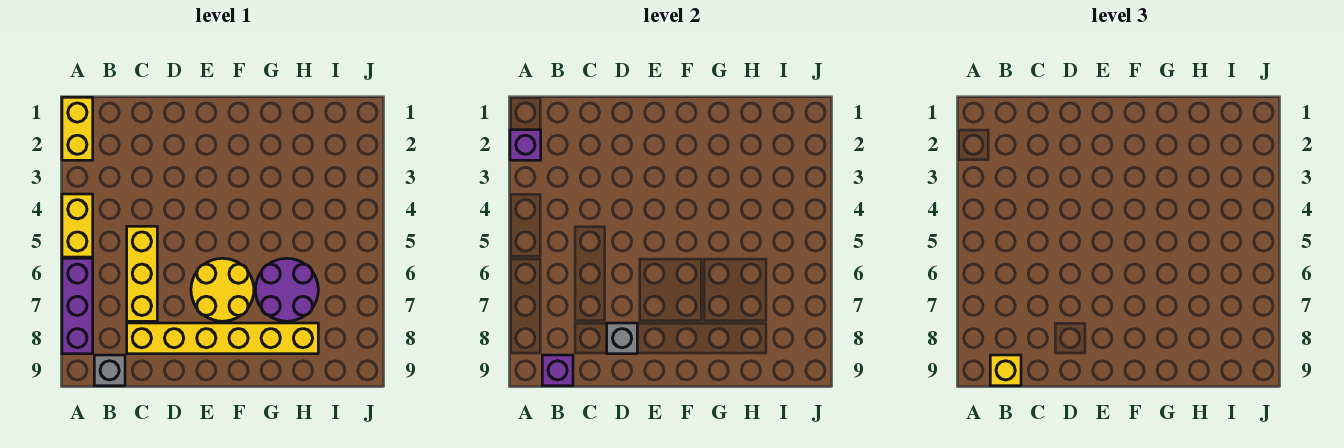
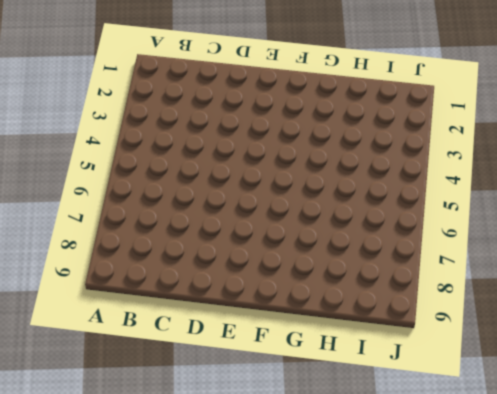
none -> yellow brick A1:A2 level 1
none -> yellow brick A4:A5 level 1
none -> purple brick A6:A8 level 1

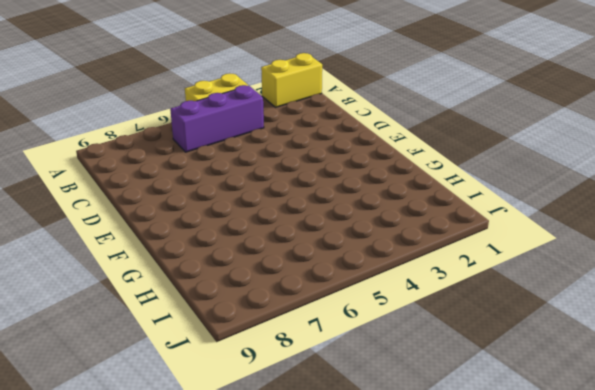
purple brick B4:B6 level 1 -> purple brick A6:A8 level 1
none -> grey brick B9 level 1
none -> yellow brick C5:C7 level 1
none -> yellow brick C8:H8 level 1

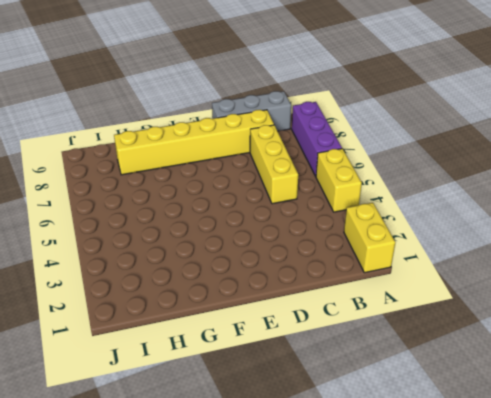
grey brick B9:D9 level 1 -> grey brick B9 level 1
none -> yellow round brick E6:F7 level 1
none -> purple round brick G6:H7 level 1
none -> purple brick A2 level 2

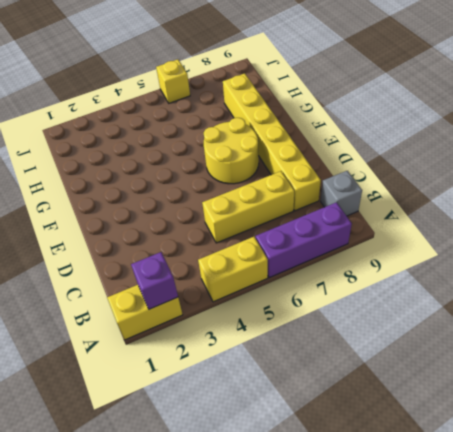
yellow brick J6 level 1 -> yellow brick B9 level 3
none -> purple round brick G6:H7 level 1
none -> purple brick B9 level 2
none -> grey brick D8 level 2

